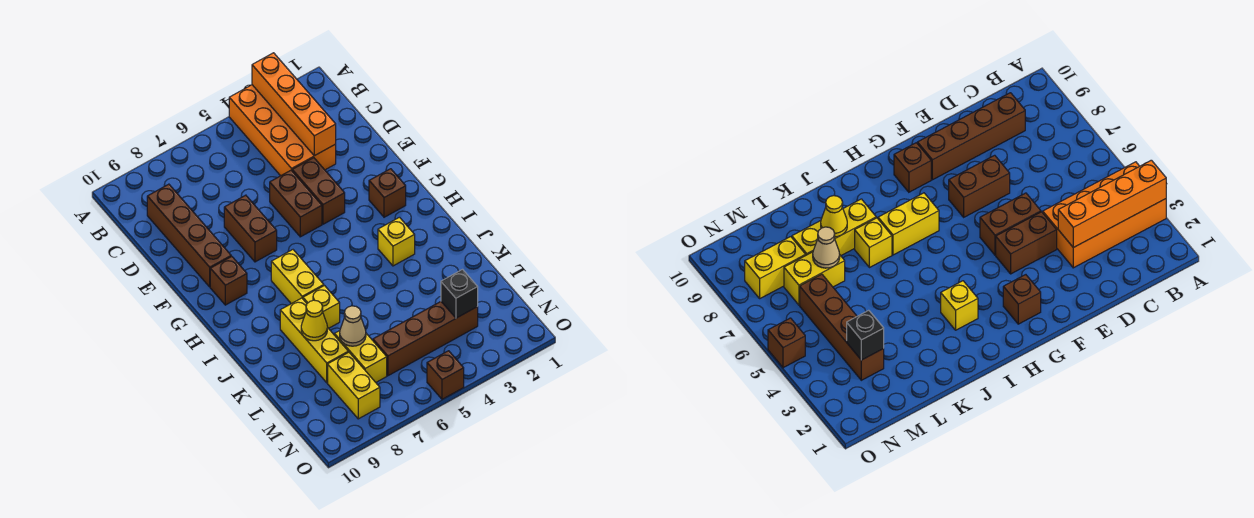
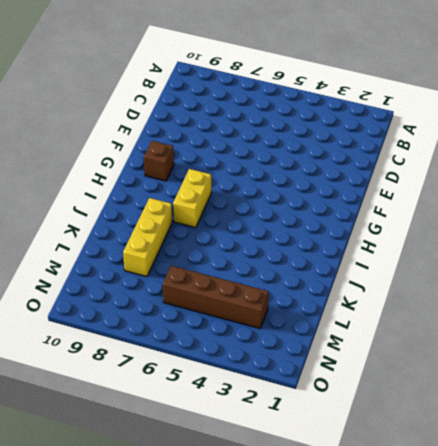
none -> orange brick A3:D4 level 1
none -> brown brick C9:F9 level 1
none -> brown brick E4:F4 level 1

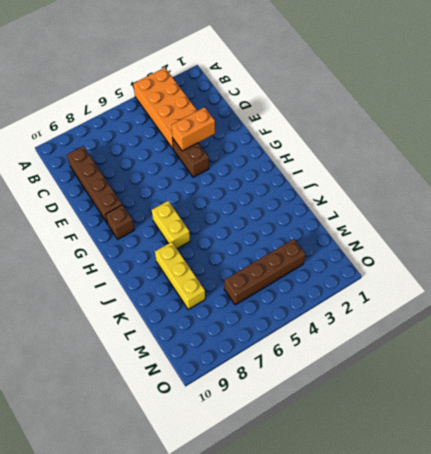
orange brick E3:E4 level 2 -> none
none -> brown brick E5:F5 level 1
none -> brown brick E7:F7 level 1
none -> brown brick G2 level 1

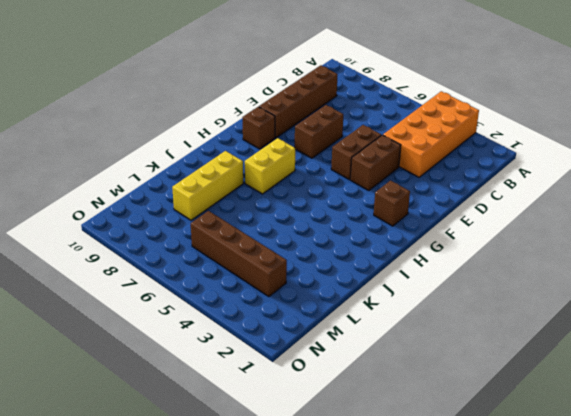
none -> yellow brick I3 level 1
none -> yellow brick J7 level 1
none -> yellow brick L7:M7 level 1

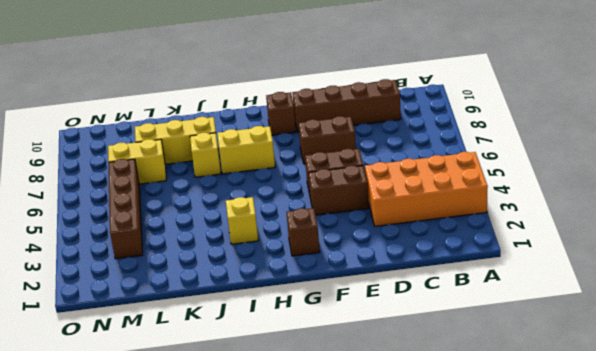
none -> yellow brick M8:N8 level 1
none -> brown brick O5 level 1
none -> orange brick A3:D3 level 2

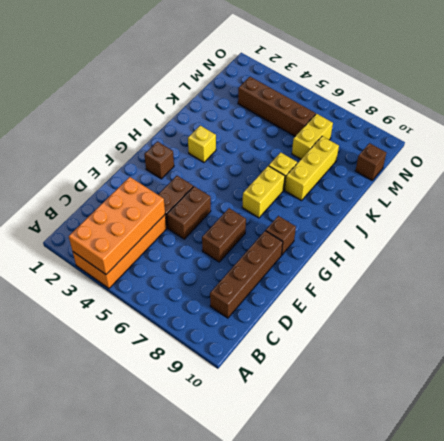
orange brick A3:D4 level 2 -> orange brick A3:D3 level 2
brown brick M10 level 1 -> brown brick O5 level 1
none -> yellow brick M8:N8 level 1
none -> yellow cone K8 level 2
none -> tan cone L7 level 2

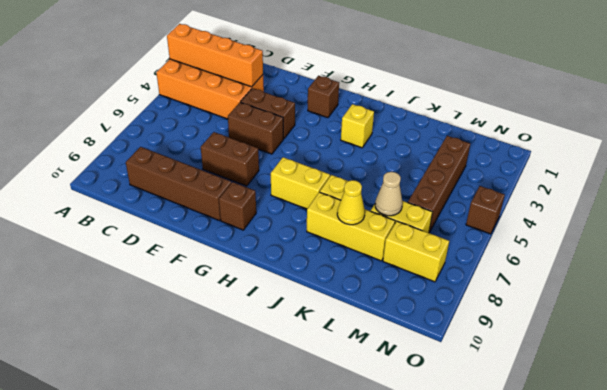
none -> black brick M3 level 2

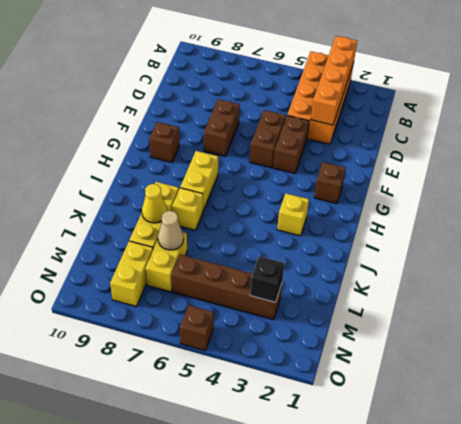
none -> brown brick C9:F9 level 1

